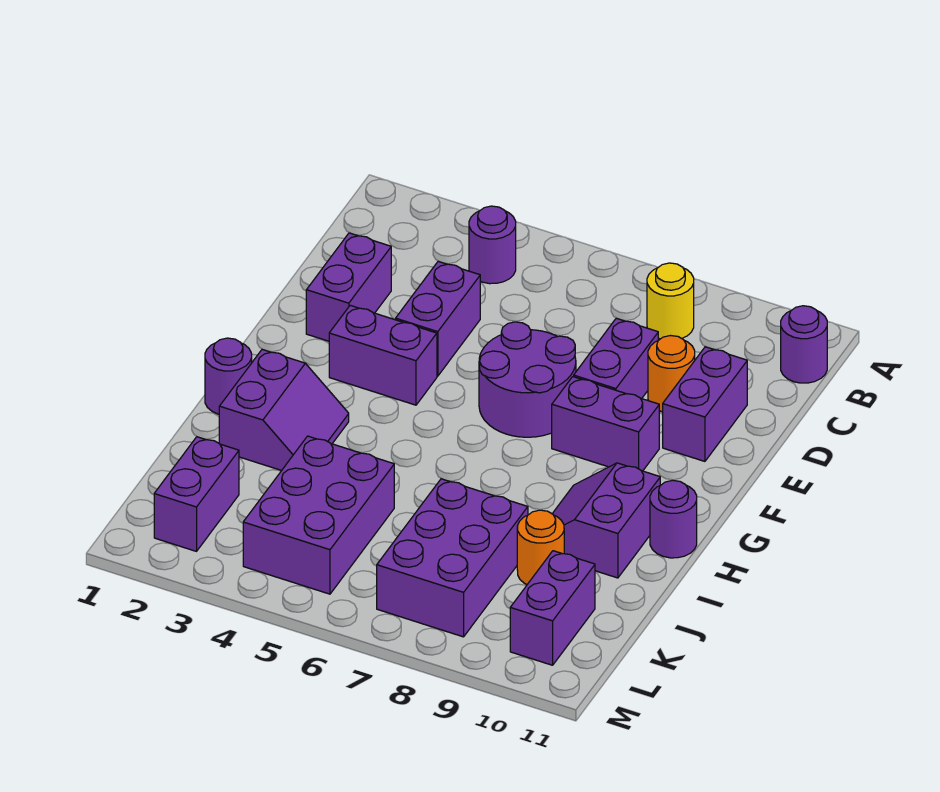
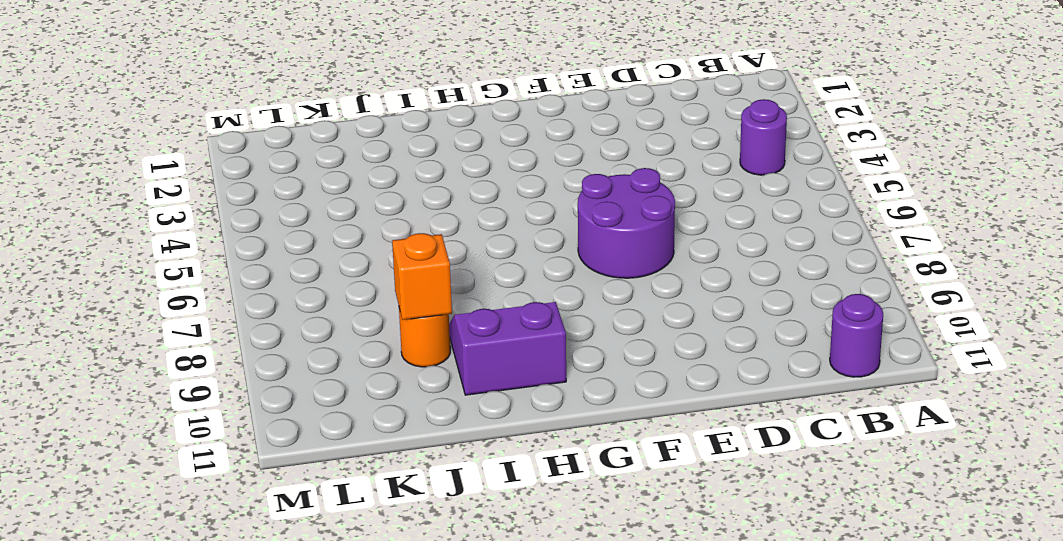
orange brick J9 level 2 -> none
none -> yellow round brick B8 level 1
none -> purple brick D2:E2 level 1
none -> purple brick D4:E4 level 1

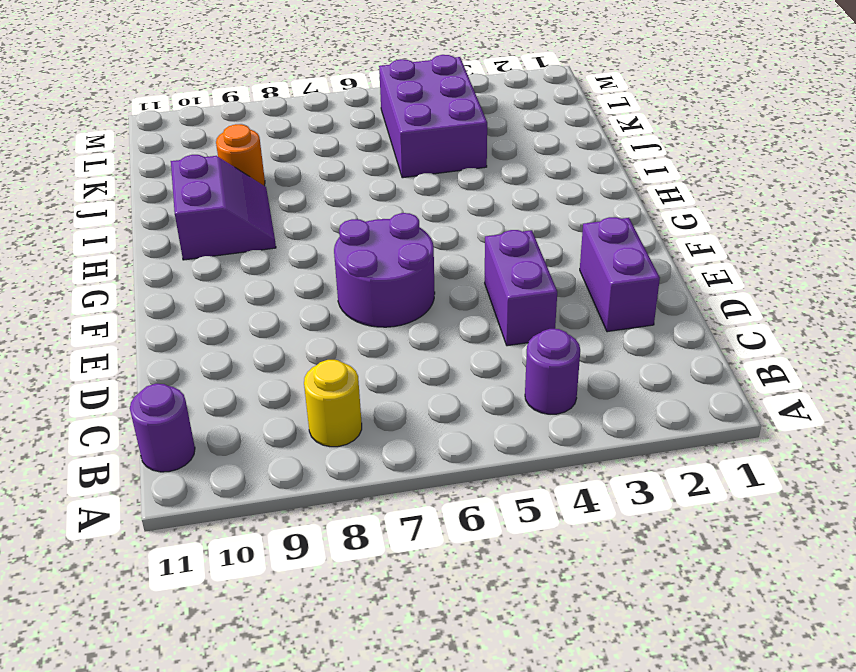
none -> purple brick D8:E8 level 1
none -> orange round brick D9 level 1
none -> purple brick D10:E10 level 1

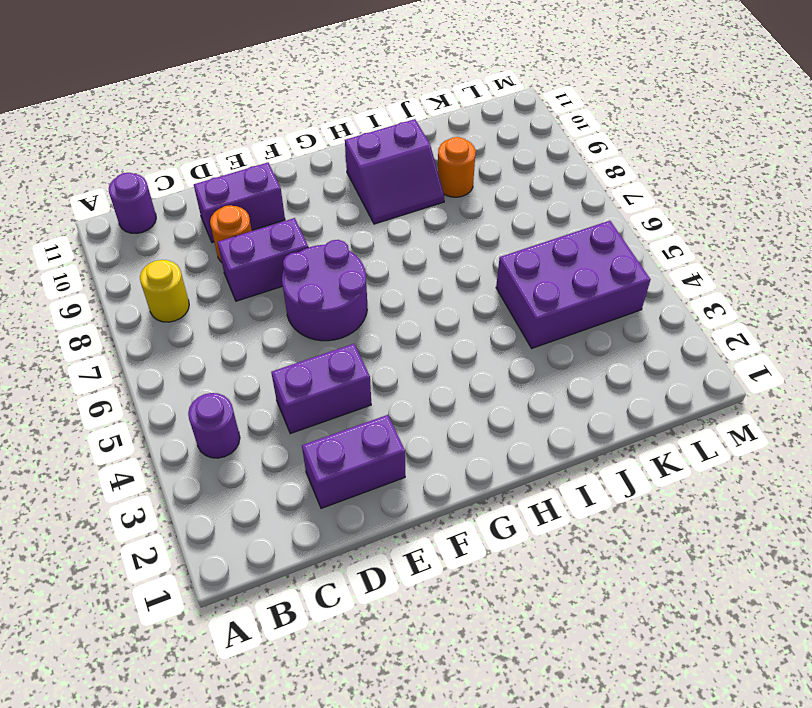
none -> purple brick F3:F4 level 1
none -> purple brick F8:F9 level 1
none -> purple round brick H1 level 1

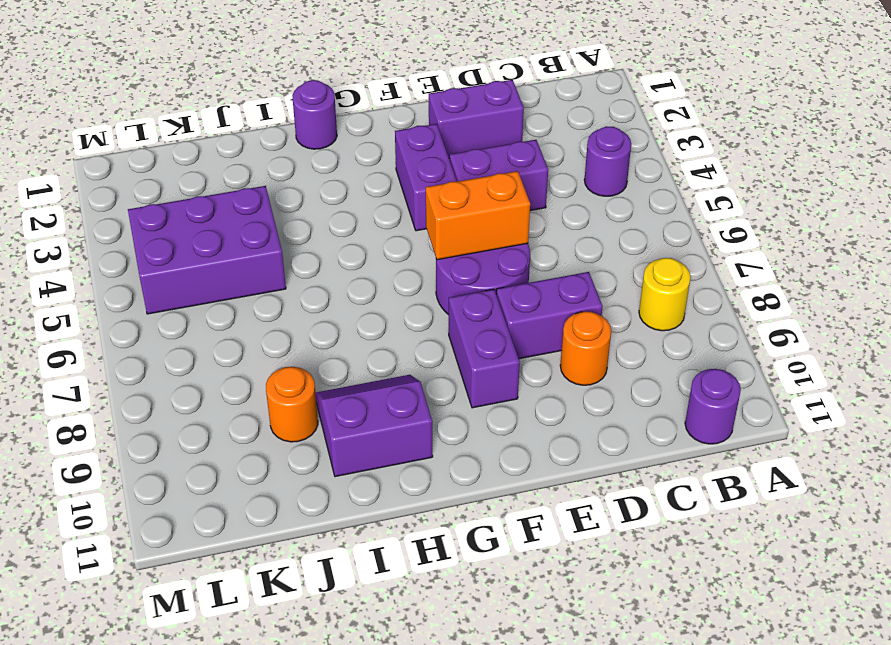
orange brick E6:F6 level 2 -> none
none -> purple brick D10:E10 level 1
none -> purple slope H2:I3 level 1 top 2
none -> purple round brick H11 level 1

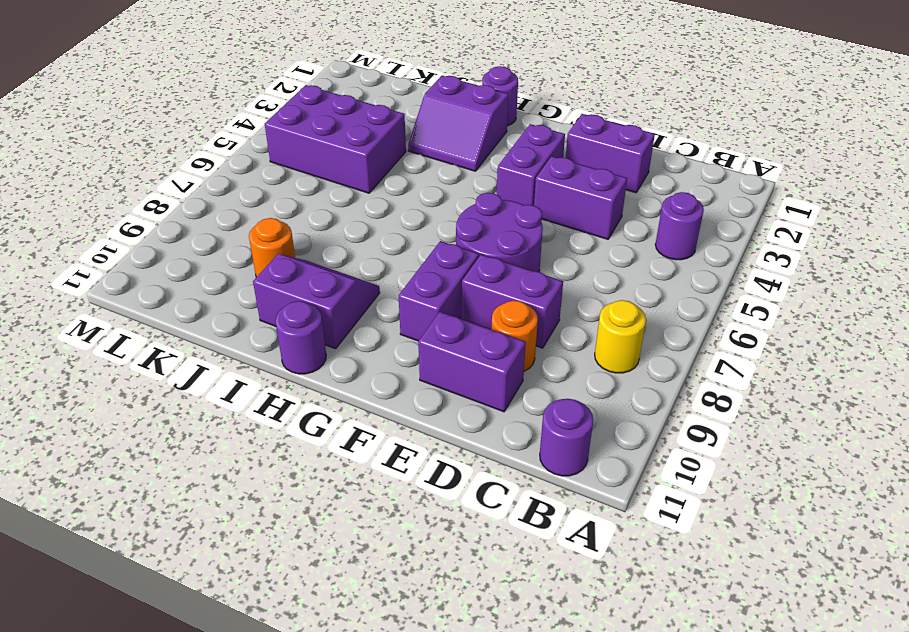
none -> purple brick J7:L8 level 1
none -> purple brick K2:L2 level 1
none -> purple brick K10:L10 level 1

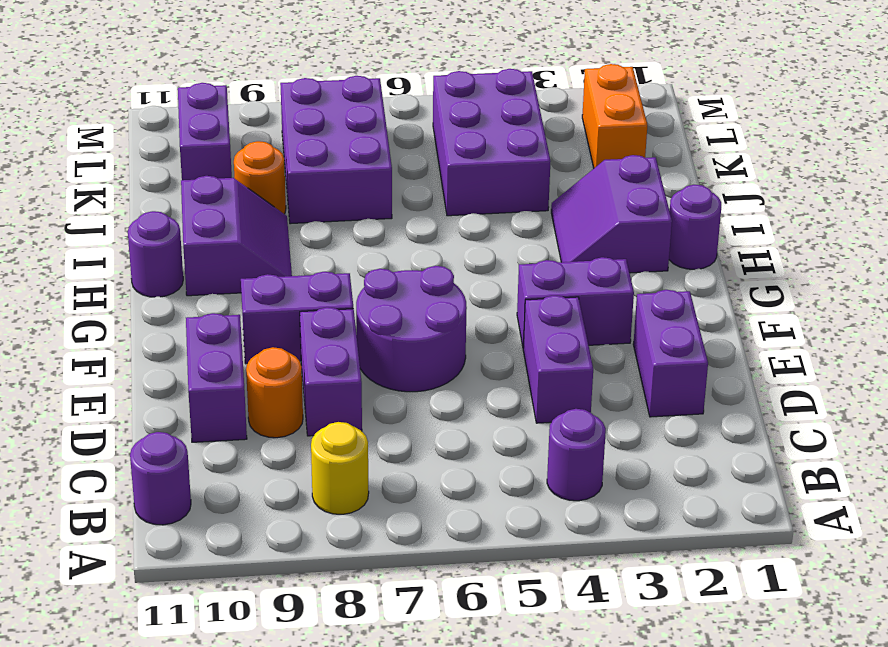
orange brick K2:L2 level 1 -> purple brick K2:L2 level 1

